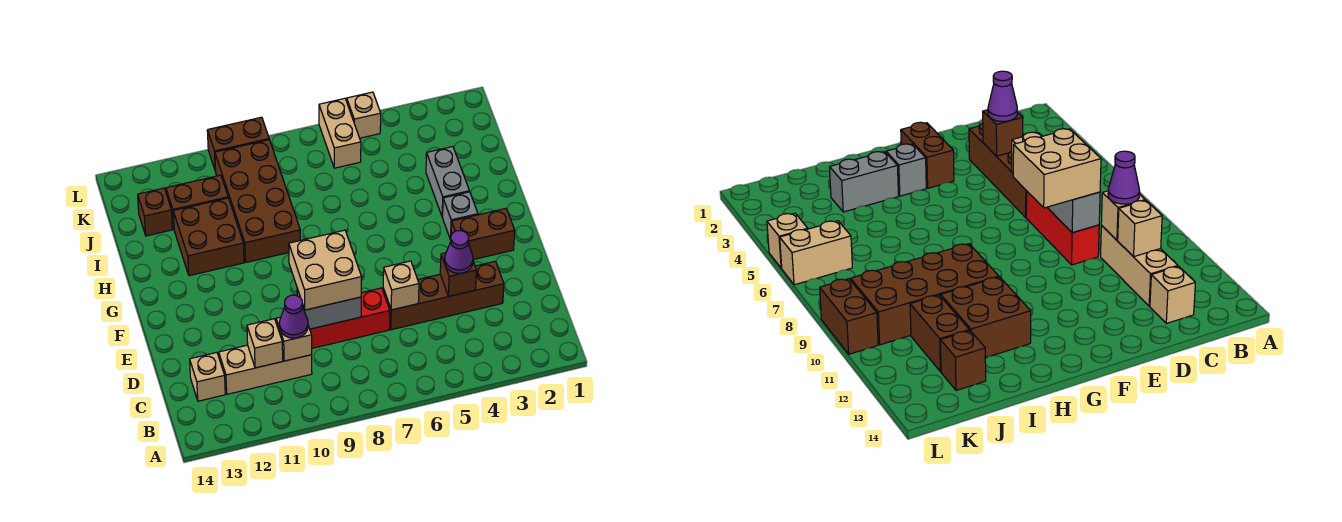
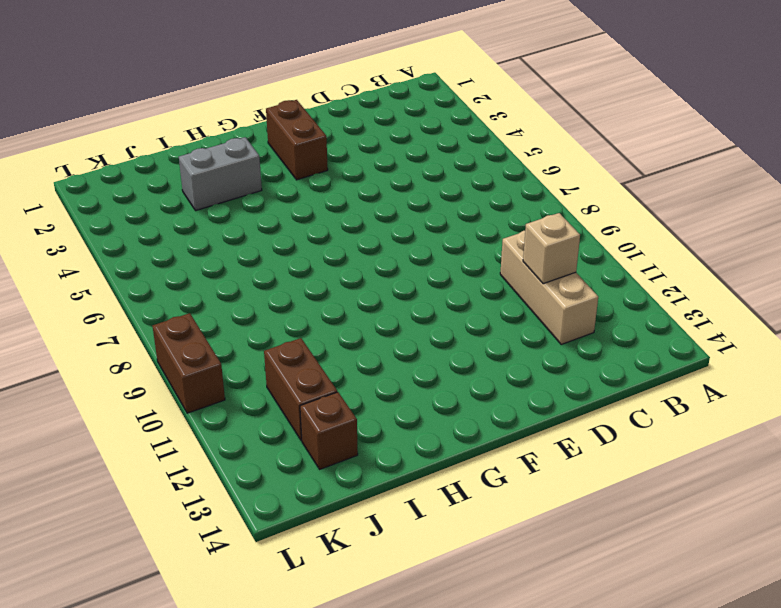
none -> tan brick C13 level 1
none -> brown brick D3:D6 level 1
none -> red brick D7:D9 level 1

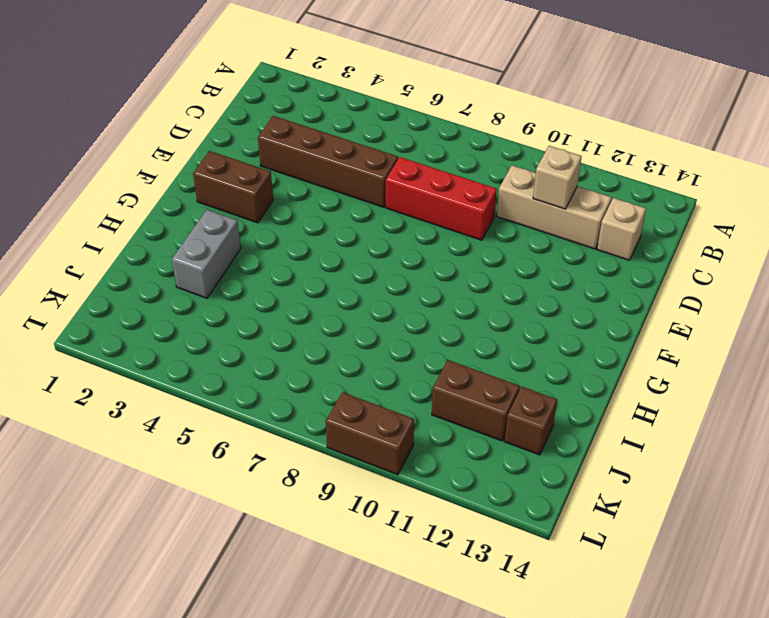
none -> grey brick G3 level 1
none -> brown brick H9:K10 level 1
none -> brown brick H11:I12 level 1

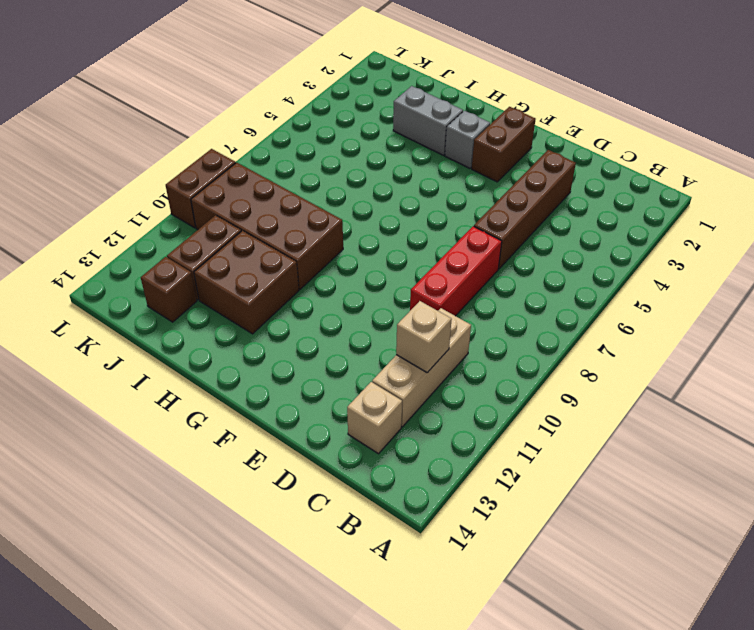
none -> tan brick K6:L6 level 1
none -> tan brick L5 level 1
none -> tan brick C10 level 2

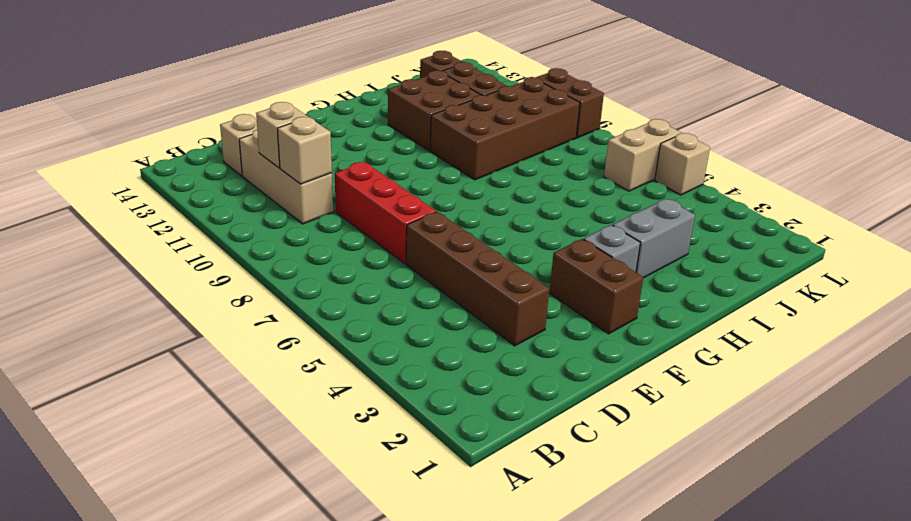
none -> brown brick D4 level 2
none -> tan brick D6 level 2
none -> grey brick D8:D9 level 2

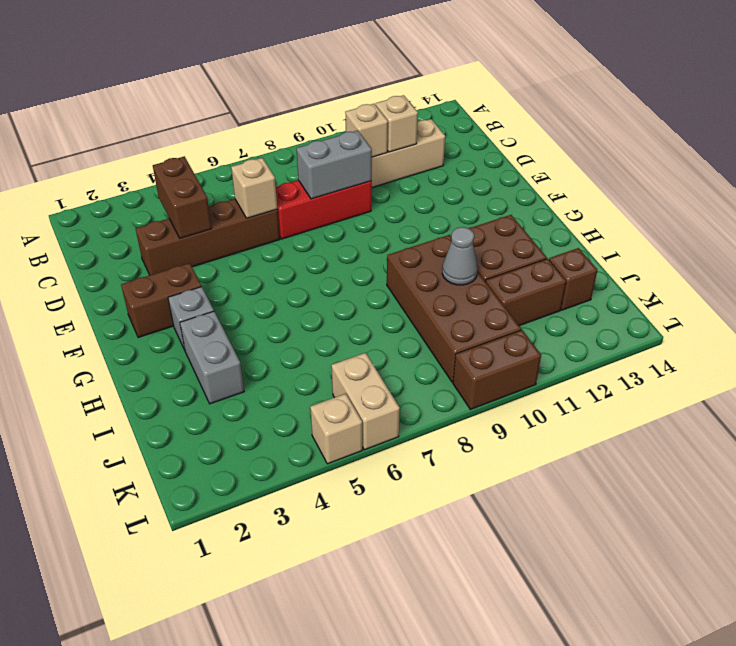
brown brick C4:D4 level 2 -> brown brick D4 level 2
grey cone I10 level 2 -> none
none -> tan brick C13 level 1
none -> purple cone C10 level 3
none -> purple cone D4 level 3

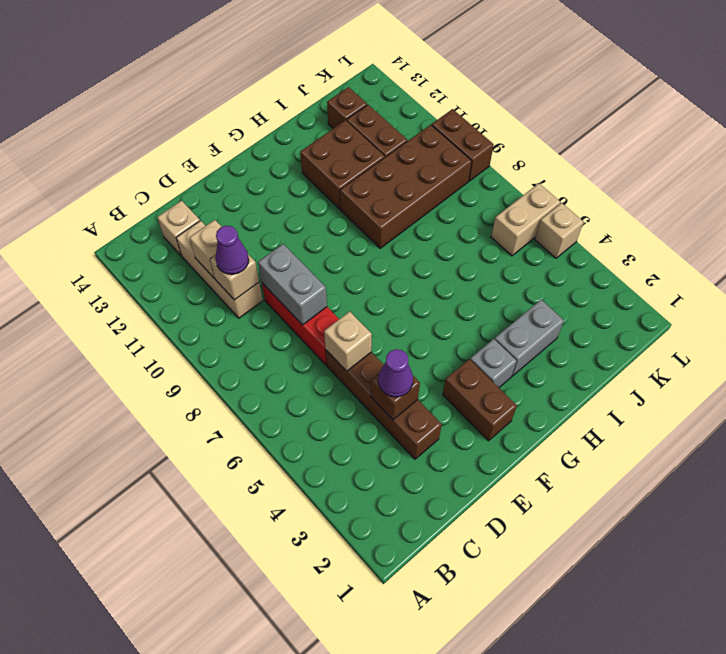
none -> tan brick D8:E9 level 3

